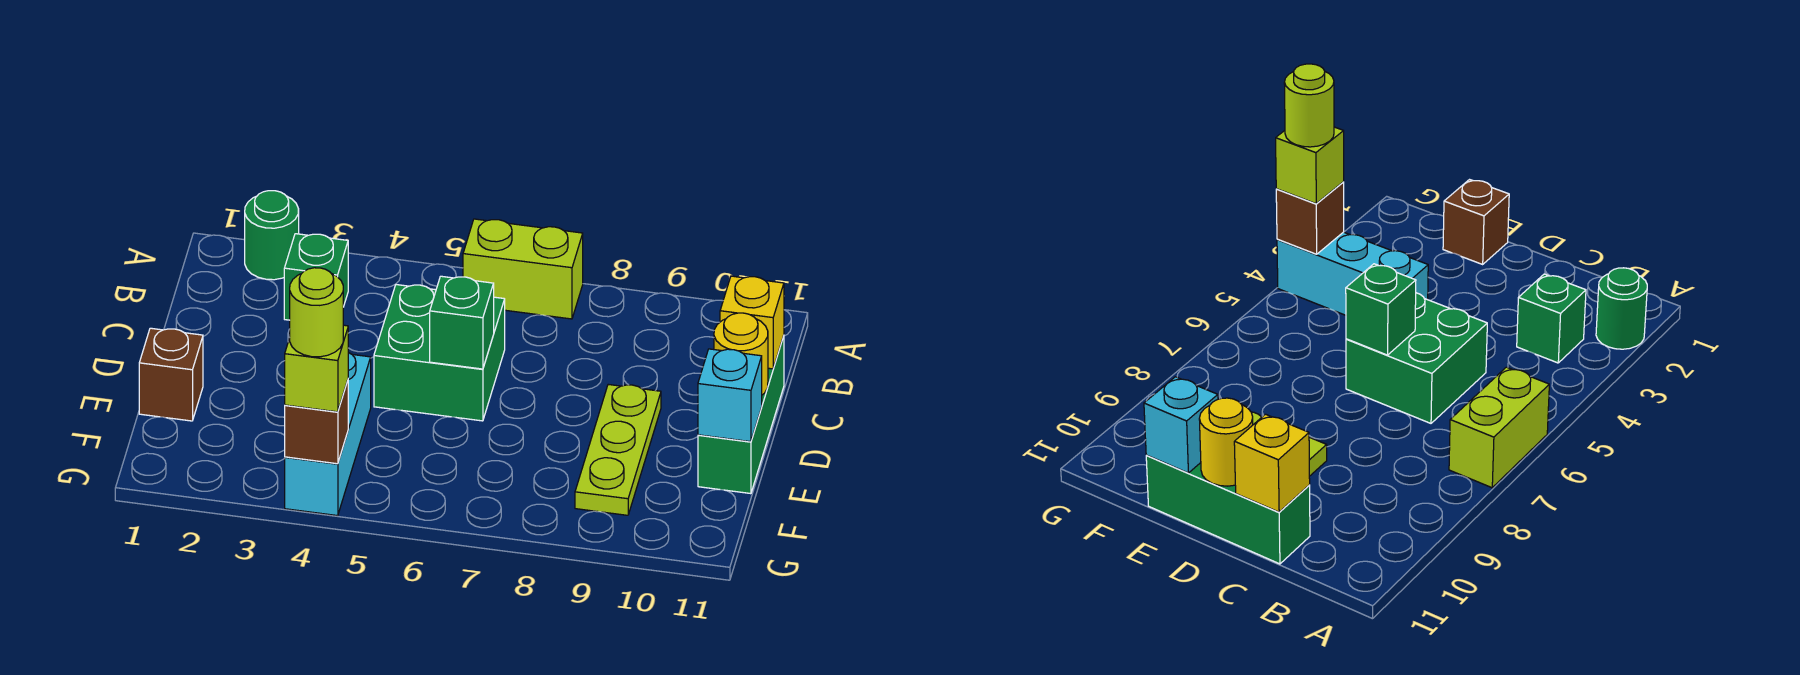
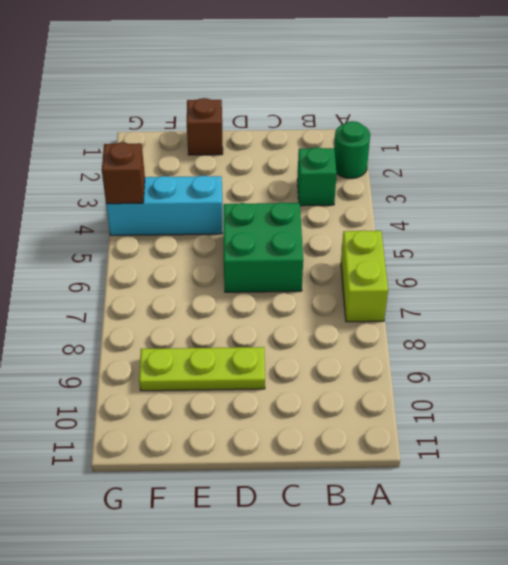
none -> green brick C11:E11 level 1
none -> yellow brick C11 level 2
none -> green brick D6 level 2

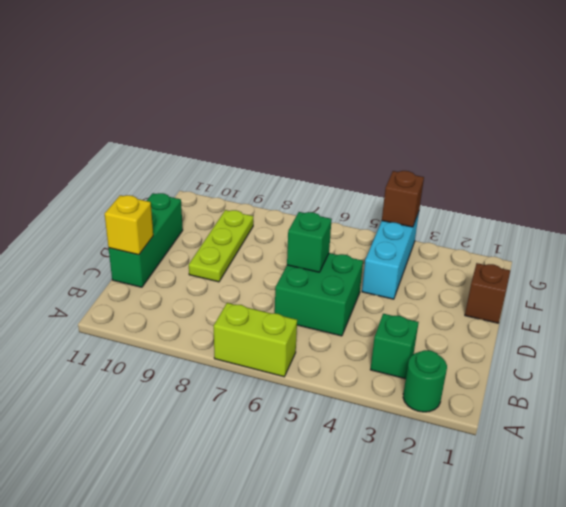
none -> yellow round brick D11 level 2
none -> cyan brick E11 level 2
none -> lime brick G4 level 3

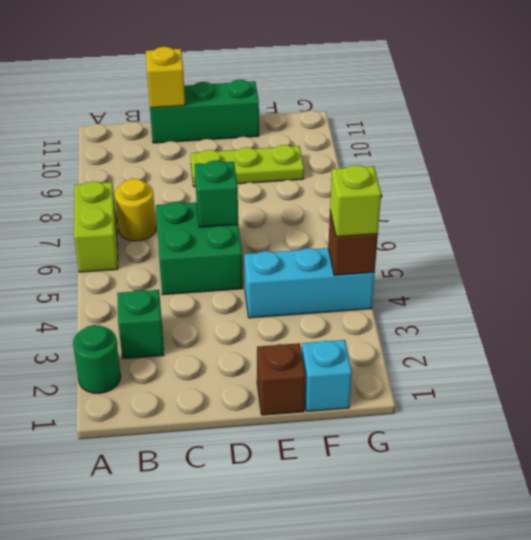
yellow round brick B7 level 1 -> yellow round brick D11 level 2
cyan brick F1 level 1 -> cyan brick E11 level 2
none -> lime round brick G4 level 4

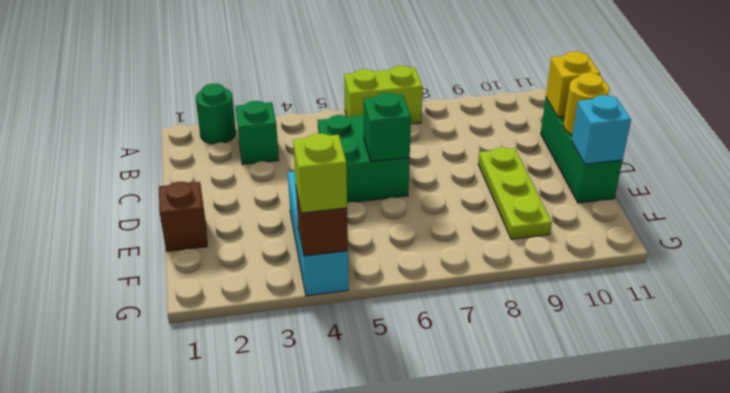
none -> lime round brick G4 level 4

